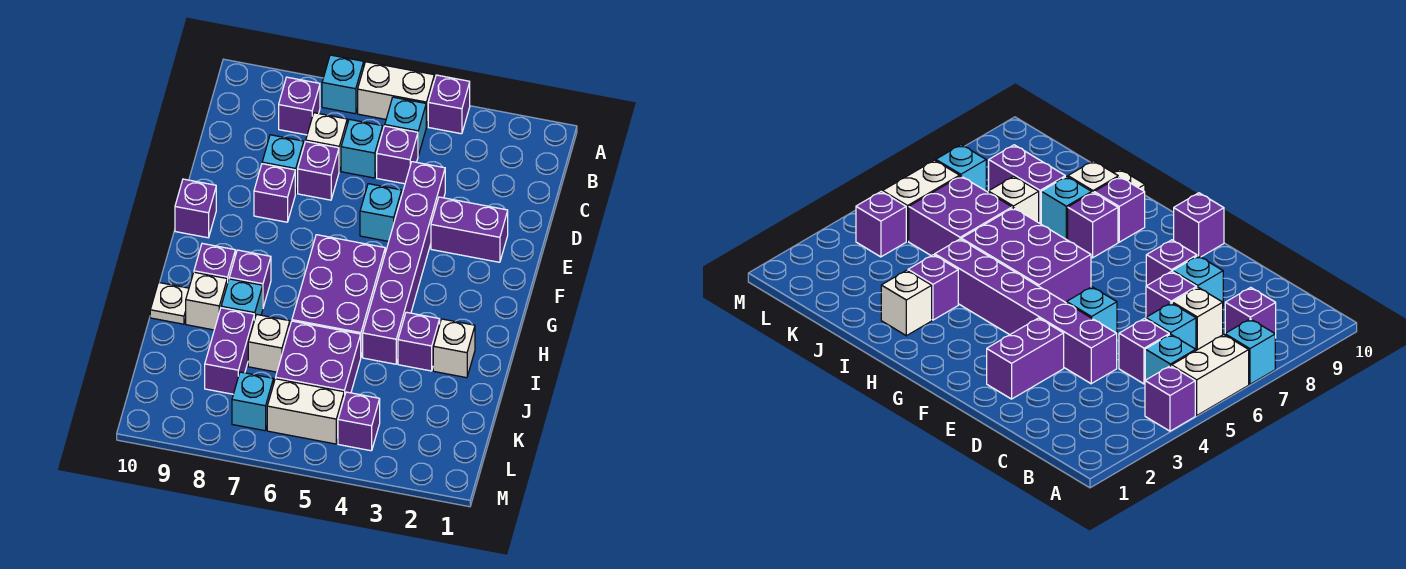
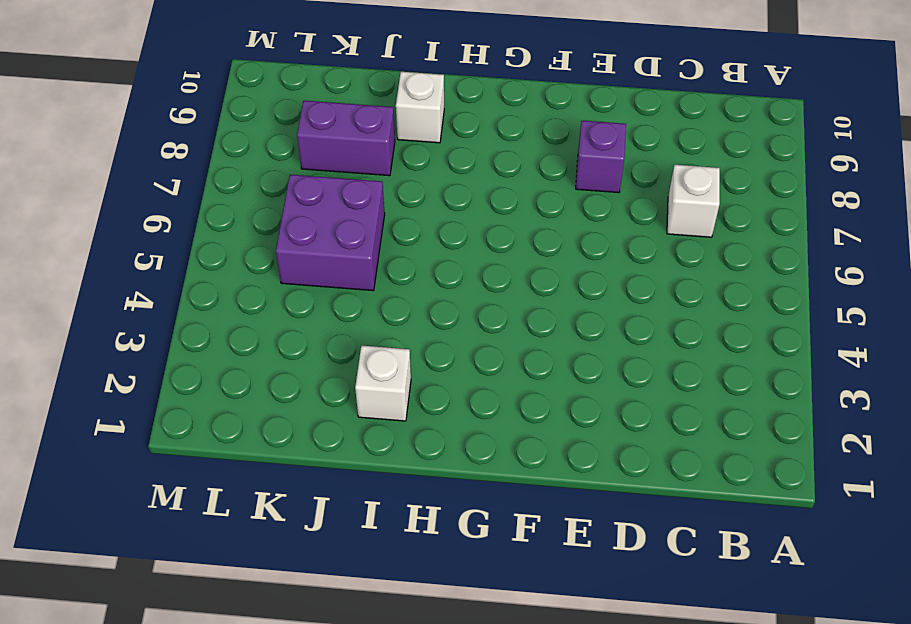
none -> purple brick A4 level 1
none -> white brick A5:A6 level 1
none -> cyan brick A7 level 1

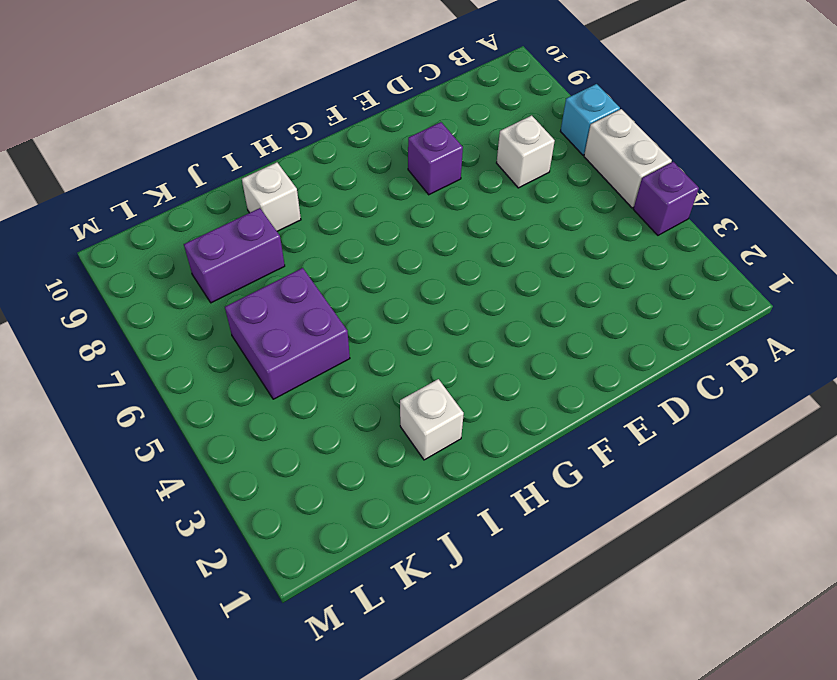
none -> cyan brick B5 level 1
none -> purple brick B8 level 1
none -> purple brick C5 level 1

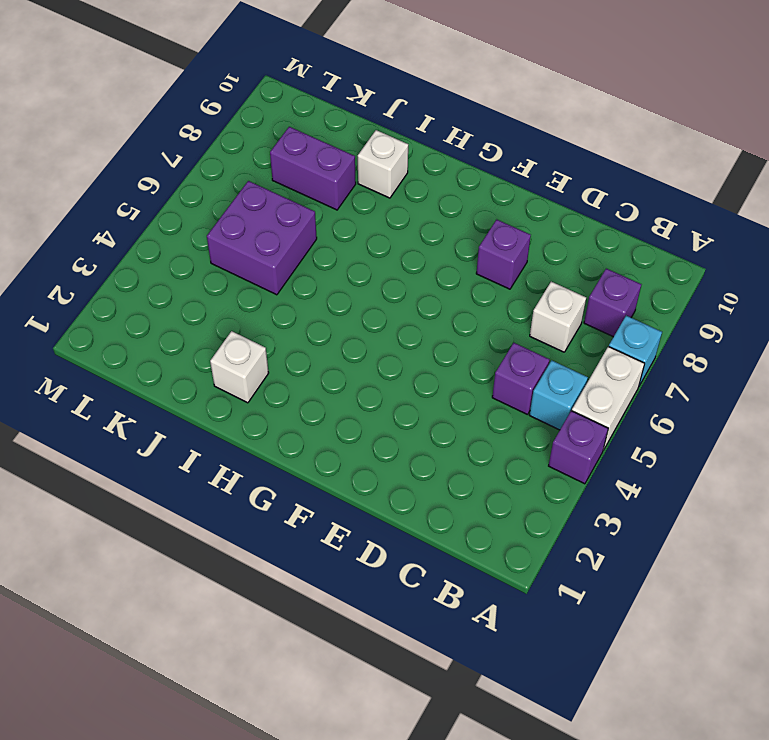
none -> cyan brick C6 level 1
none -> purple brick D4:I4 level 1
none -> purple brick D7 level 1

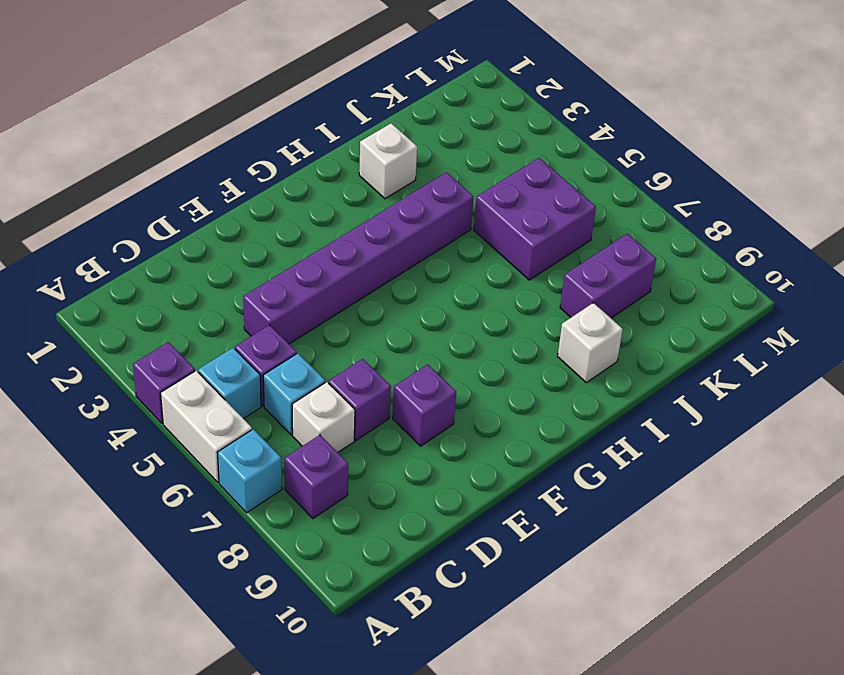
none -> cyan brick D8 level 1
none -> purple brick E2:E3 level 1
none -> cyan brick E5 level 1

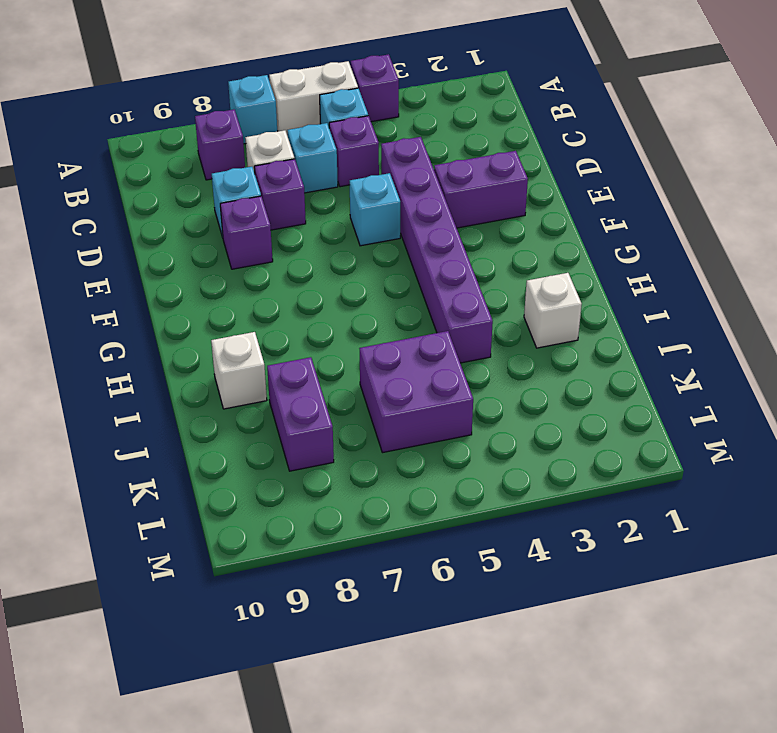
none -> purple brick F10 level 1
none -> purple brick G5:I6 level 1
none -> purple brick H8 level 1

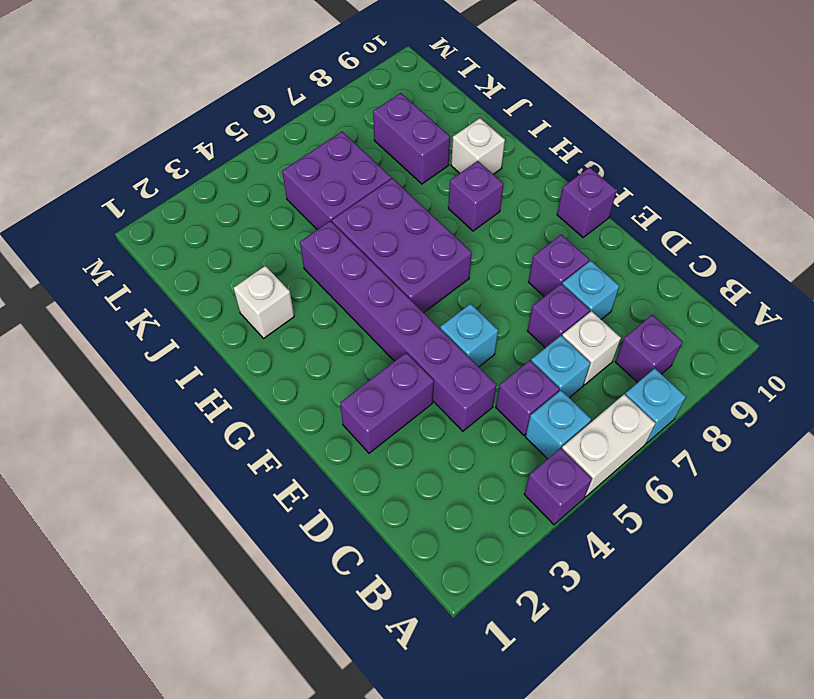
none -> purple brick H9 level 1
none -> purple brick I3 level 1
none -> cyan brick I8 level 1

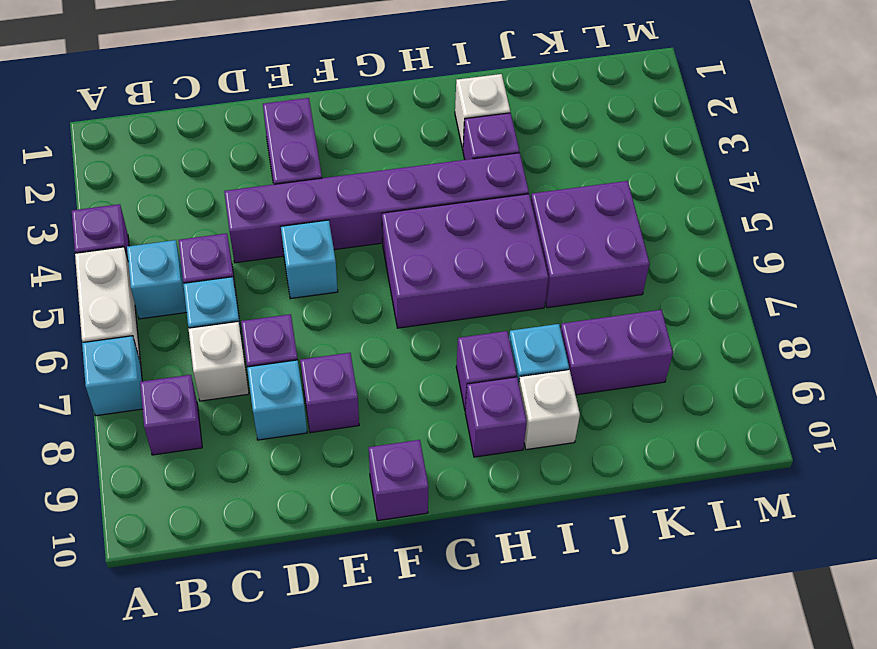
none -> white plate I10 level 1
none -> white brick J7 level 1
none -> purple brick L4 level 1

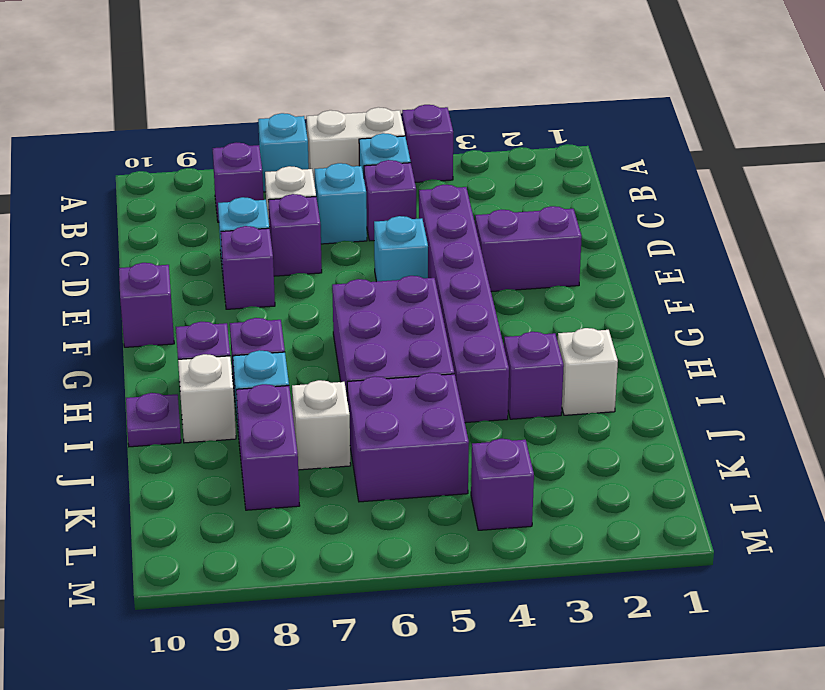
purple plate I10 level 1 -> white plate I10 level 1
none -> white brick L5:L6 level 1
none -> cyan brick L7 level 1

